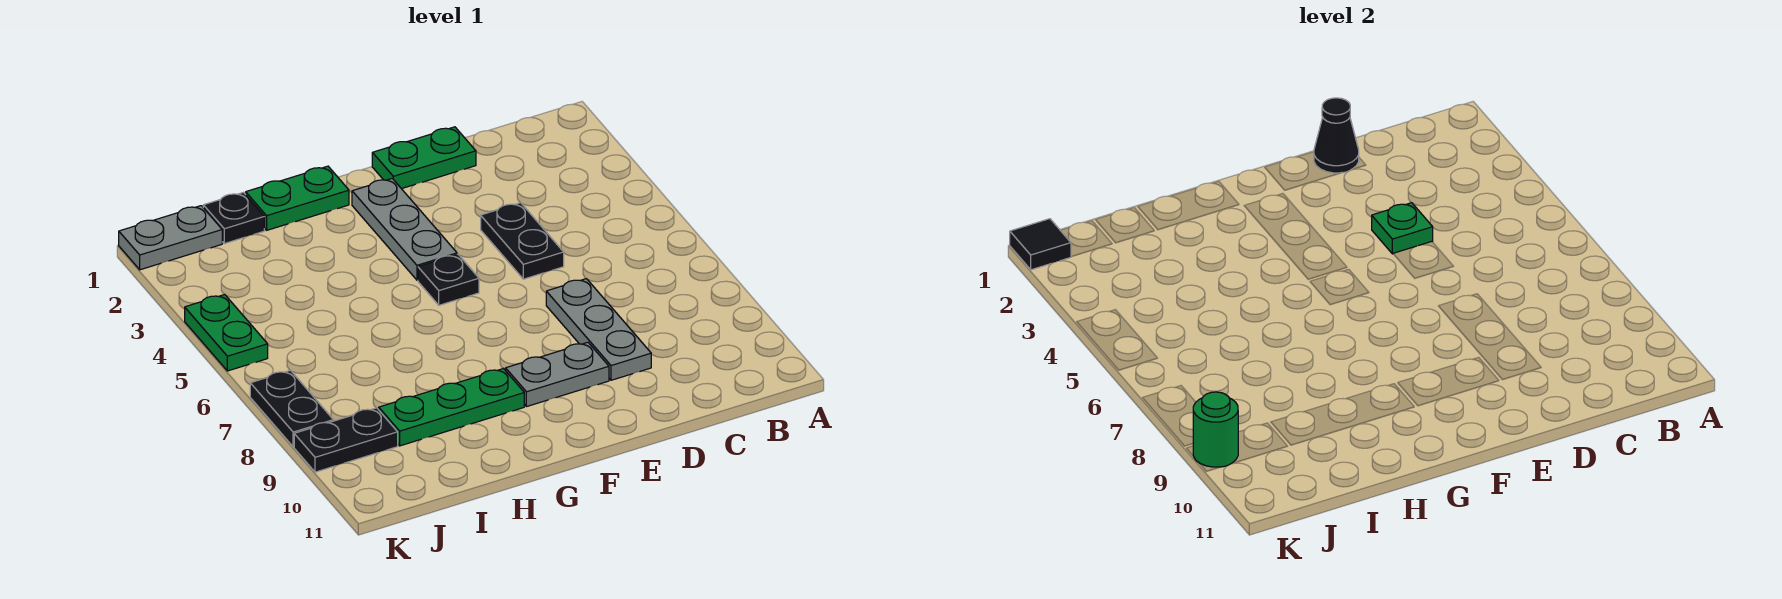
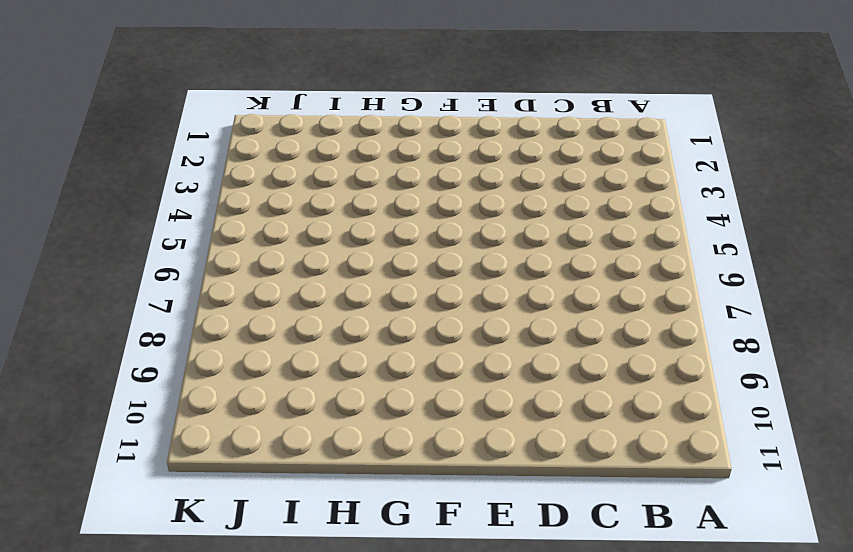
none -> green plate D1:E1 level 1
none -> black plate D4:D5 level 1
none -> grey plate D7:D9 level 1

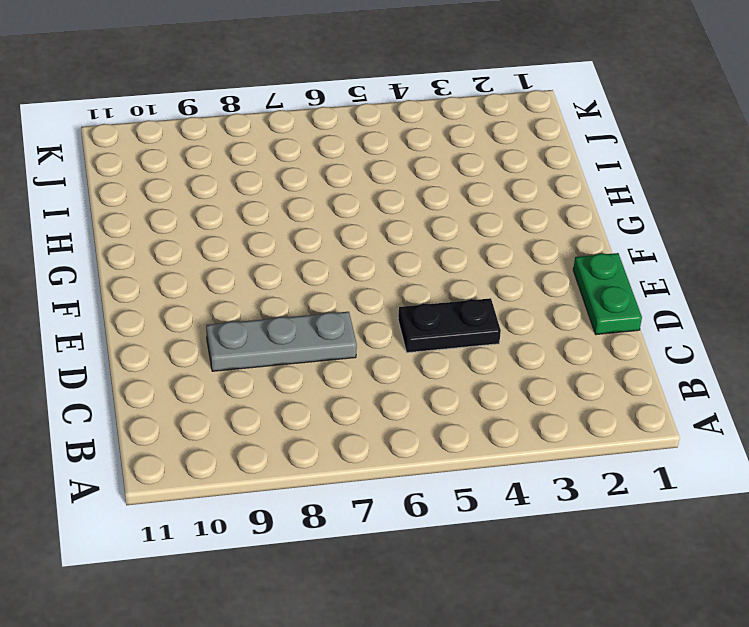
none -> grey plate E9:F9 level 1
none -> grey plate F2:F4 level 1
none -> black plate F5 level 1

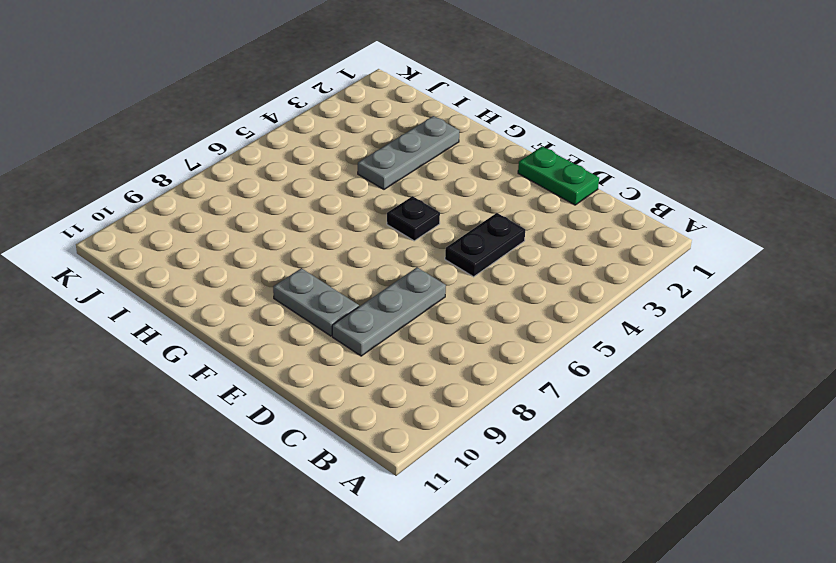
grey plate H2:H4 level 1 -> grey plate F2:F4 level 1
none -> green plate G1:H1 level 1
none -> green plate G9:I9 level 1
none -> black plate I1 level 1

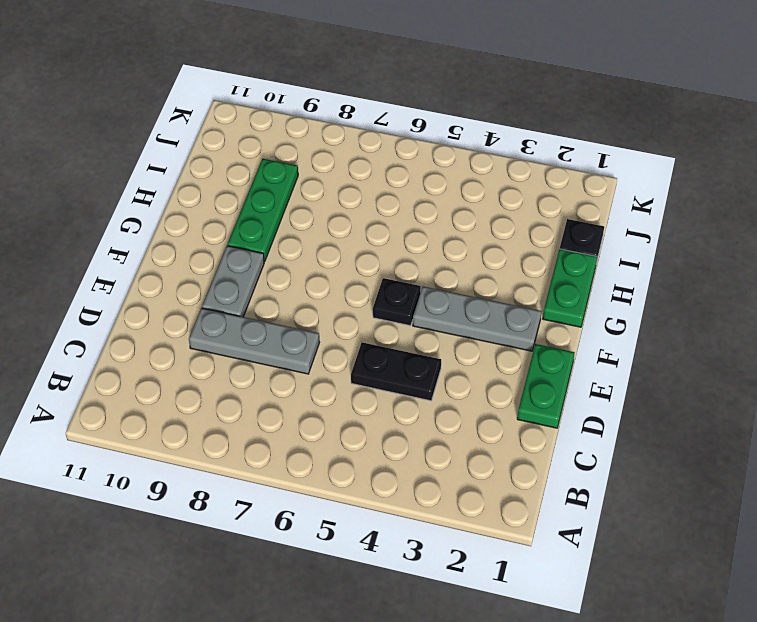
none -> grey plate J1:K1 level 1
none -> black plate J9:K9 level 1
none -> green plate K4:K5 level 1

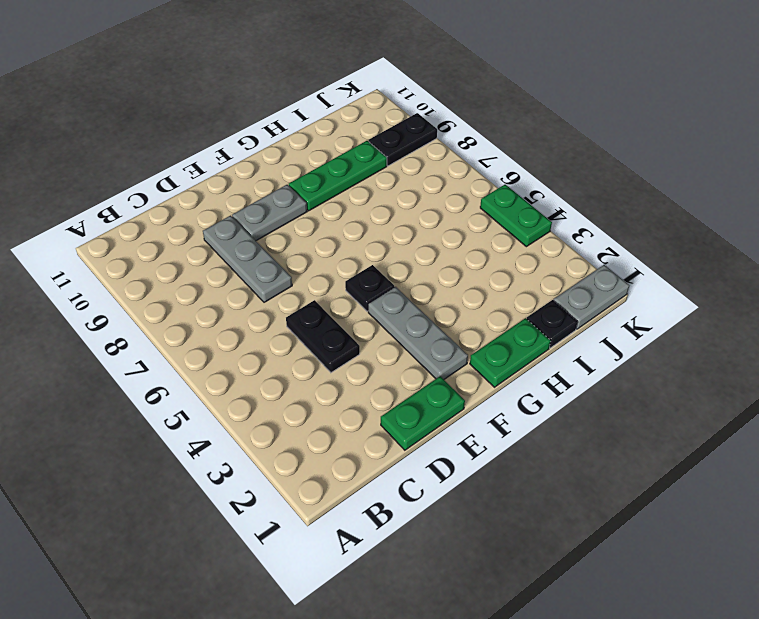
none -> black plate K7:K8 level 1
none -> black cone D1 level 2
none -> green plate D4 level 2

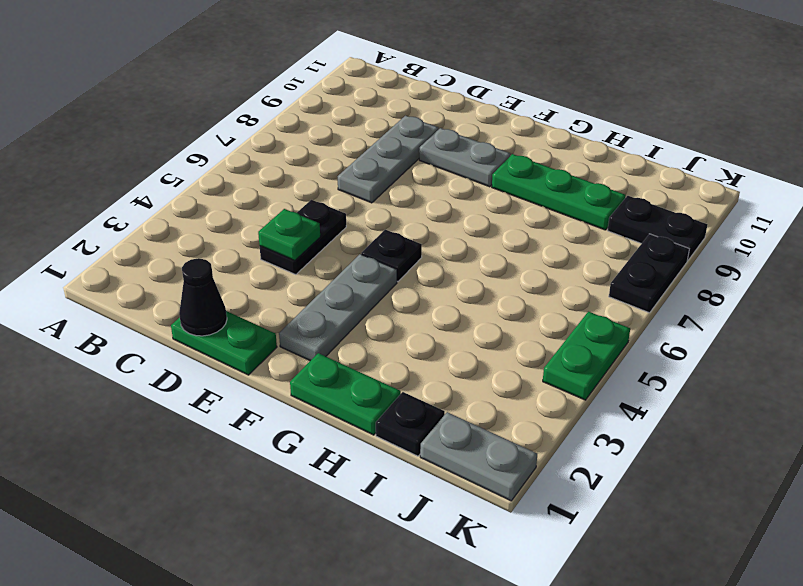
none -> black tile K1 level 2
none -> green round brick K9 level 2

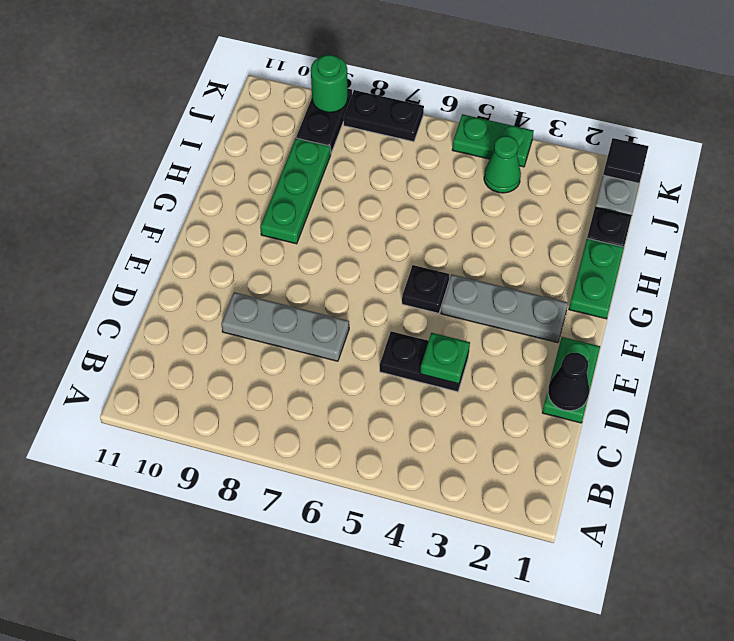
green cone J4 level 1 -> none
none -> grey plate E9:F9 level 1

